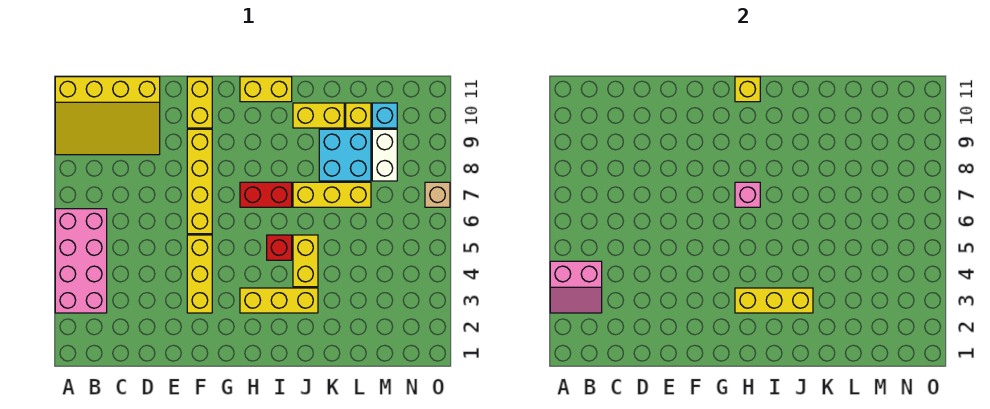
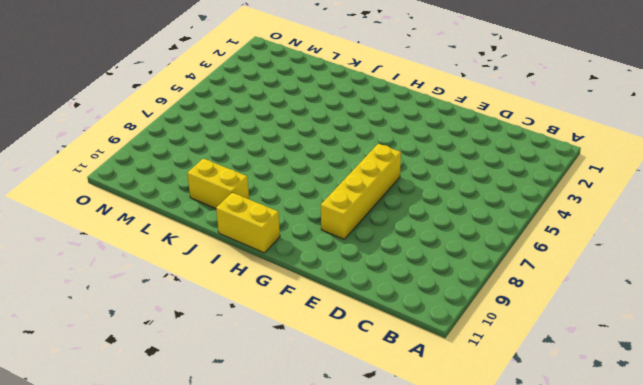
none -> pink brick A3:B6 level 1
none -> yellow slope A9:D11 level 1 top 11
none -> yellow brick F3:F5 level 1

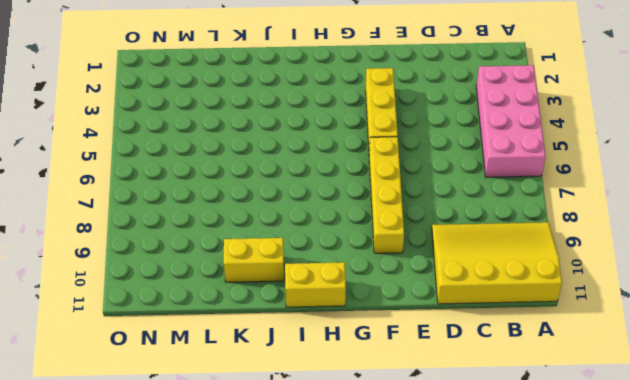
none -> yellow brick F10:F11 level 1
none -> yellow brick H3:J3 level 1
none -> red brick H7:I7 level 1

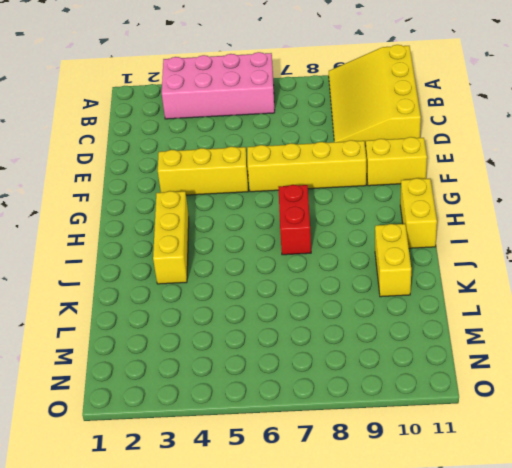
none -> red brick I5 level 1
none -> yellow brick J4:J5 level 1
none -> yellow brick J7:L7 level 1

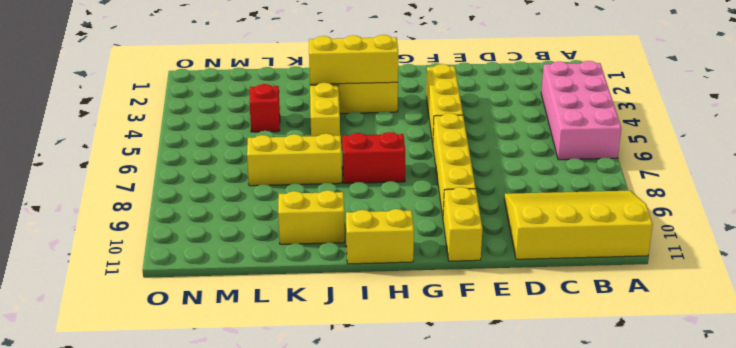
red brick L4 level 1 -> red brick I5 level 1
none -> cyan brick K8:L9 level 1
none -> yellow brick L10 level 1
none -> white brick M8:M9 level 1

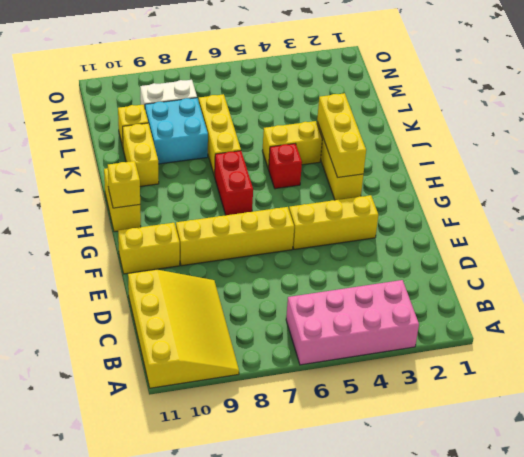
none -> cyan brick M10 level 1
none -> tan brick O7 level 1
none -> pink slope A3:B4 level 2 top 4

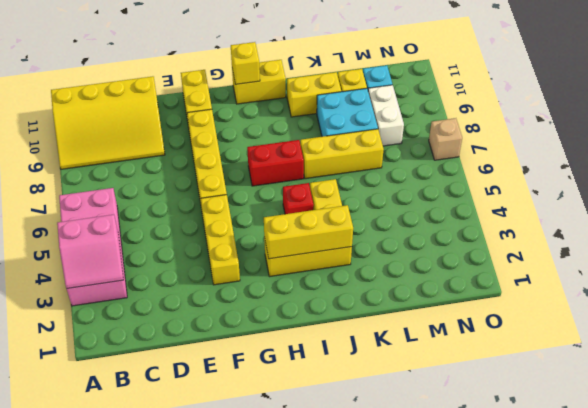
none -> pink brick H7 level 2

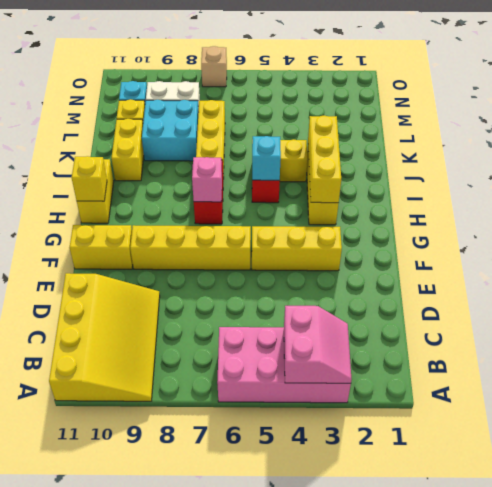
cyan brick I5 level 2 -> none

